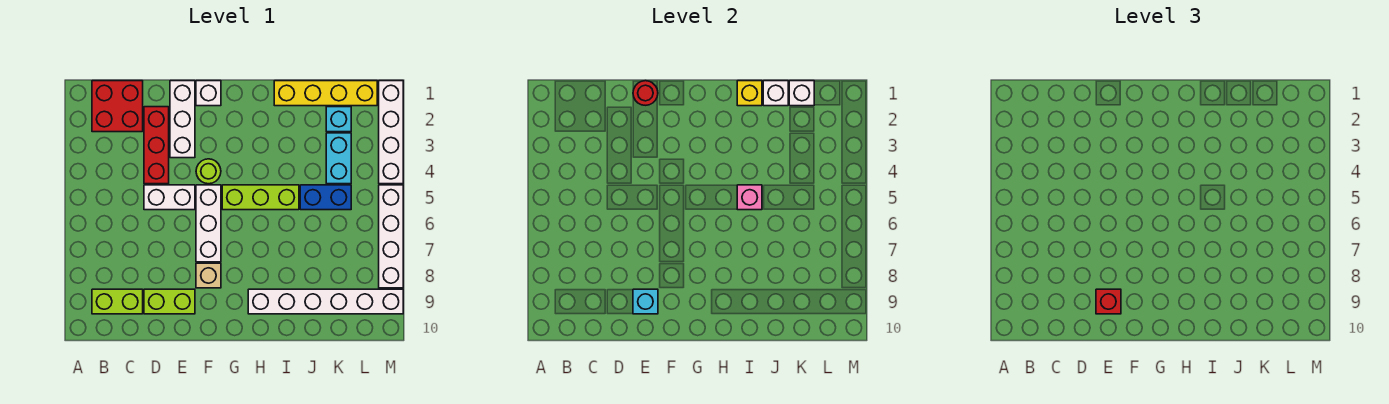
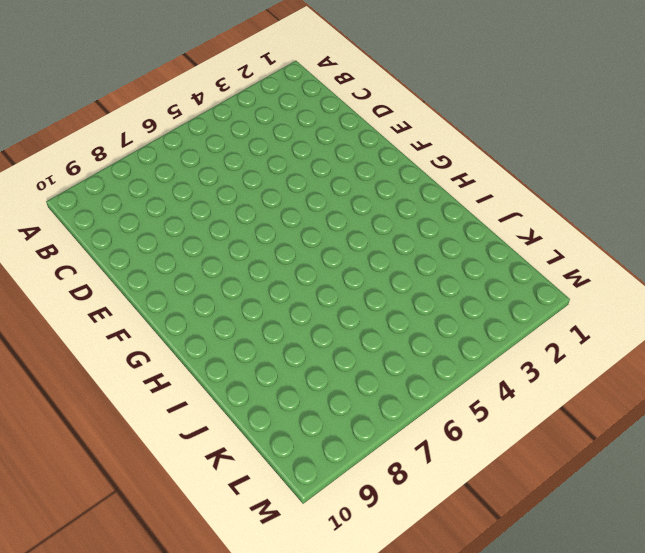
none -> red brick B1:C2 level 1
none -> lime brick B9:C9 level 1
none -> red brick D2:D4 level 1

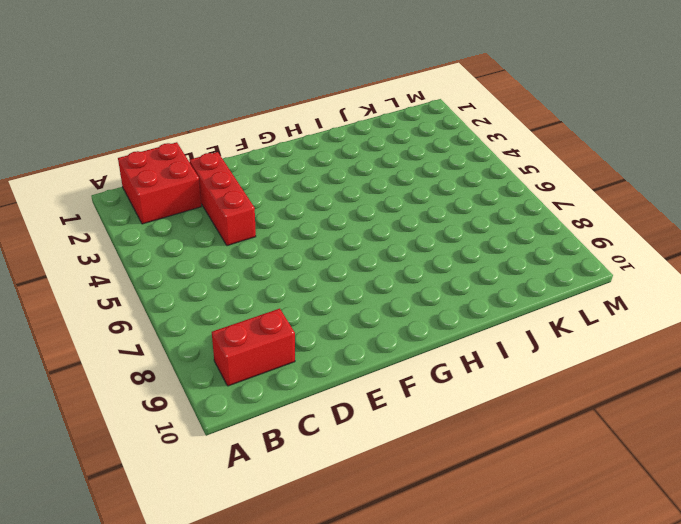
red brick B9:C9 level 1 -> lime brick B9:C9 level 1
none -> white brick D5:E5 level 1
none -> lime brick D9:E9 level 1
none -> white brick E1:E3 level 1

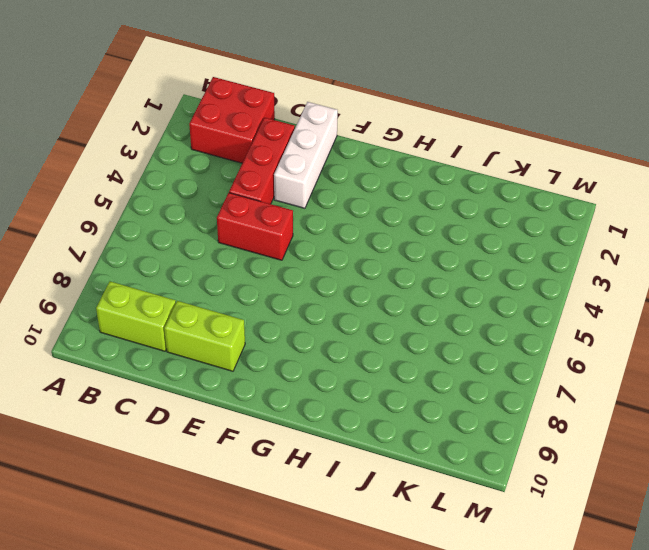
red brick D5:E5 level 1 -> white brick D5:E5 level 1
none -> white brick F1 level 1
none -> lime round brick F4 level 1
none -> white brick F5:F7 level 1

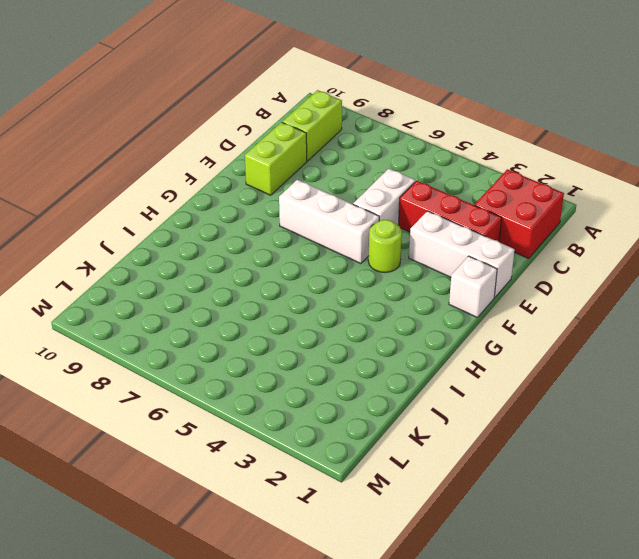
none -> tan brick F8 level 1
none -> lime brick G5:I5 level 1
none -> white brick H9:M9 level 1

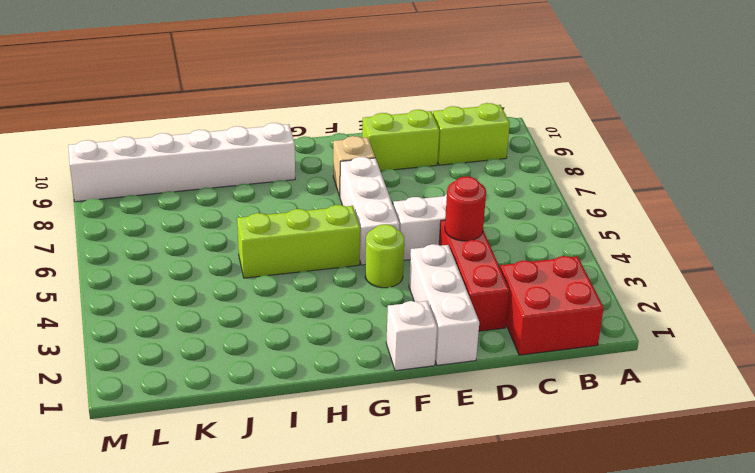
red round brick D4 level 2 -> red round brick E1 level 2
none -> yellow brick I1:L1 level 1
none -> blue brick J5:K5 level 1
none -> cyan brick K2 level 1

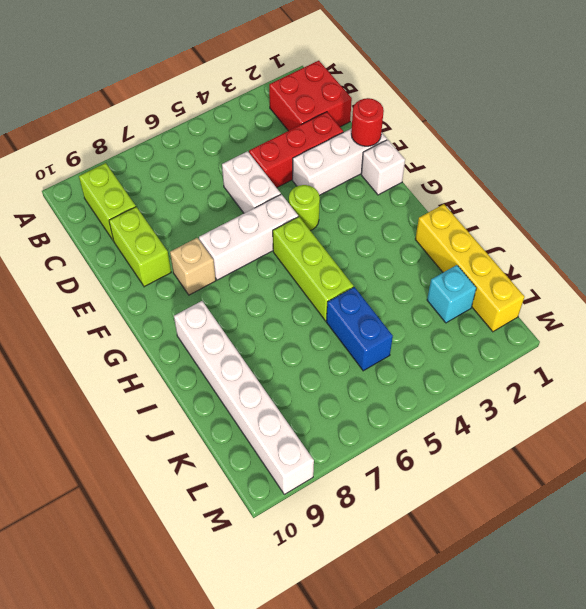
none -> cyan brick K3:K4 level 1
none -> white brick M1:M4 level 1
none -> white brick M5:M8 level 1

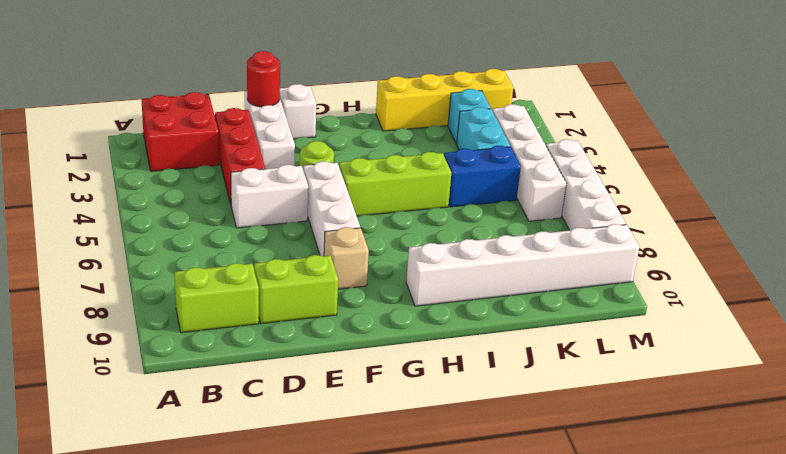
white brick L3:L6 level 1 -> white brick M1:M4 level 1
none -> cyan brick E9 level 2
none -> yellow brick I1 level 2
none -> pink brick I5 level 2

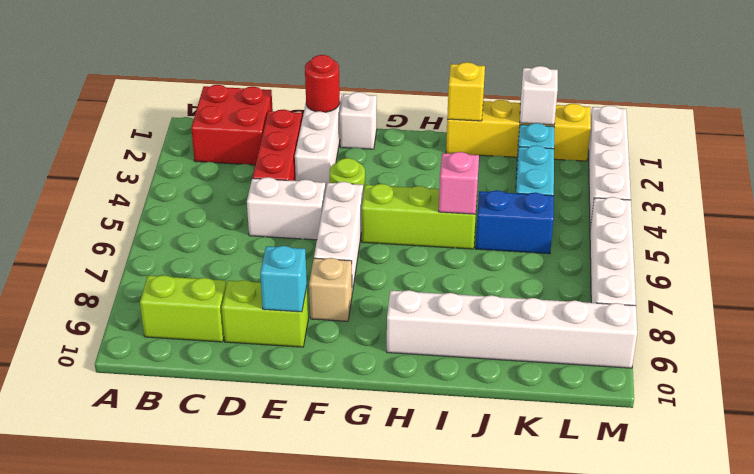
none -> white brick J1 level 2
none -> red brick E9 level 3

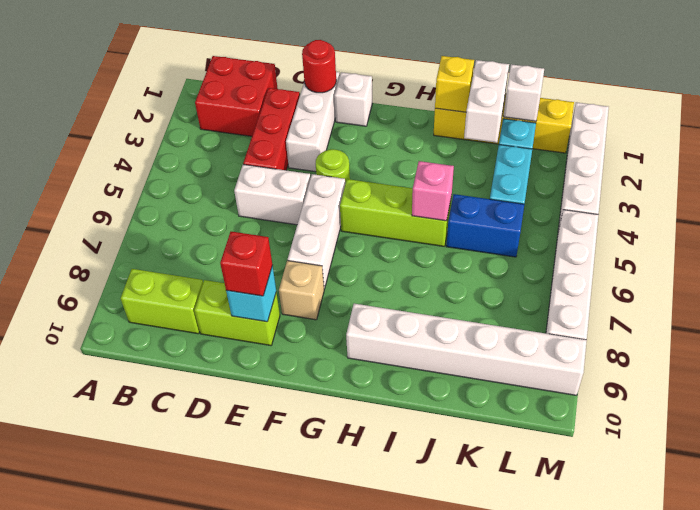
white brick J1:J2 level 2 -> white brick J1 level 2

